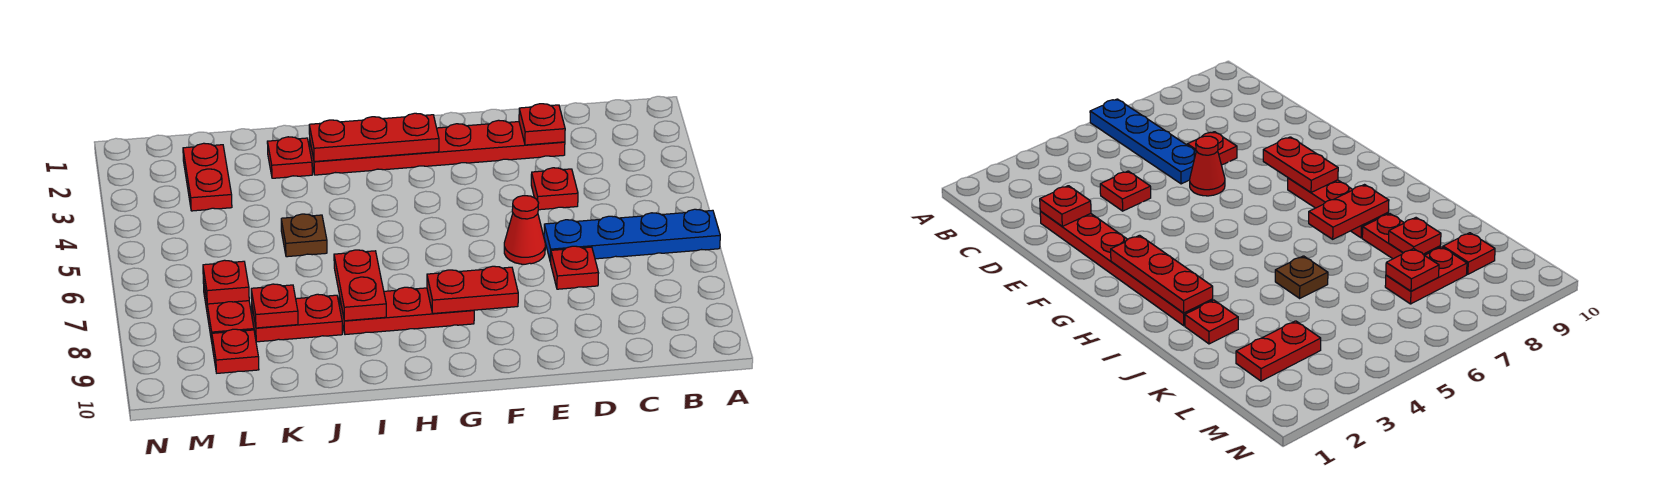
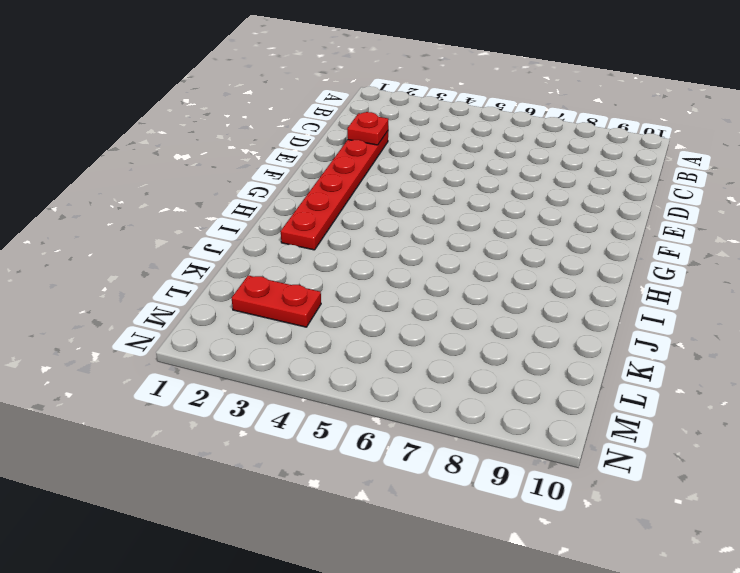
none -> blue plate A6:D6 level 1
none -> red plate D4 level 1
none -> red plate D7 level 1

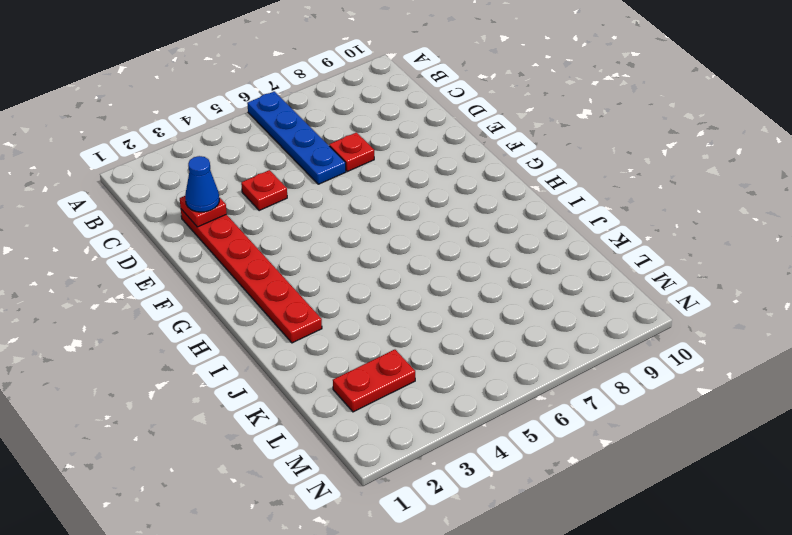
blue cone D2 level 3 -> none
none -> red cone E6 level 1
none -> red plate G8:I8 level 1
none -> red plate J2 level 1

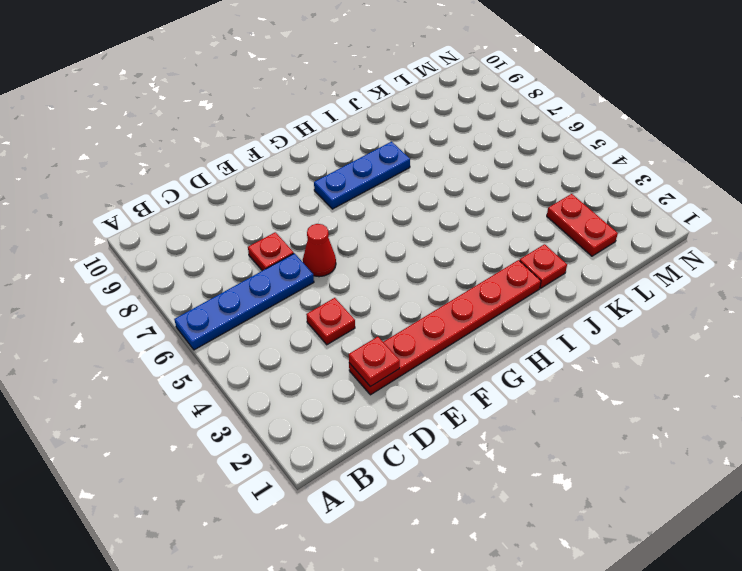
blue plate G8:I8 level 1 -> red plate G8:I8 level 1
none -> brown plate J5 level 1
none -> red plate J8:K8 level 1
none -> red plate L7:L8 level 1

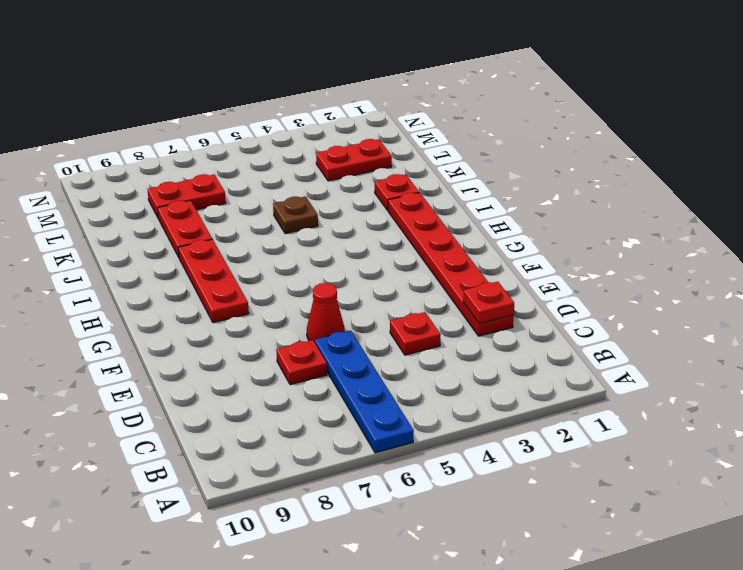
none -> red plate L9 level 1
none -> red plate F8:G8 level 2
none -> red plate G2:I2 level 2

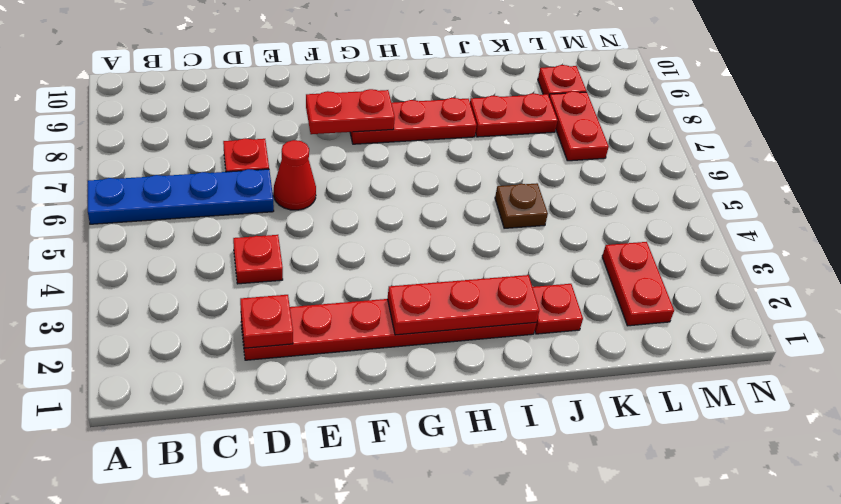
none -> red plate I7:I8 level 2
none -> red plate K8 level 2
none -> red plate L7 level 2

